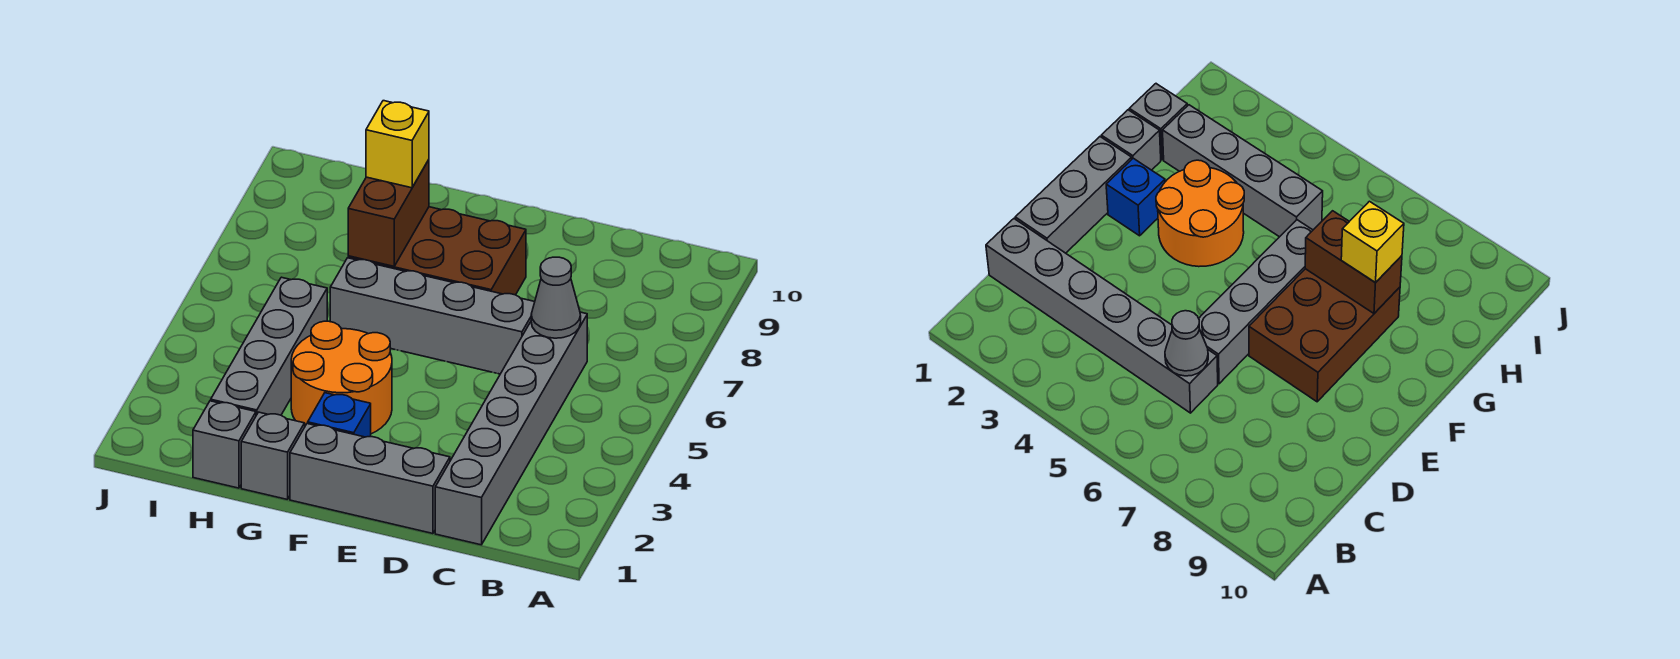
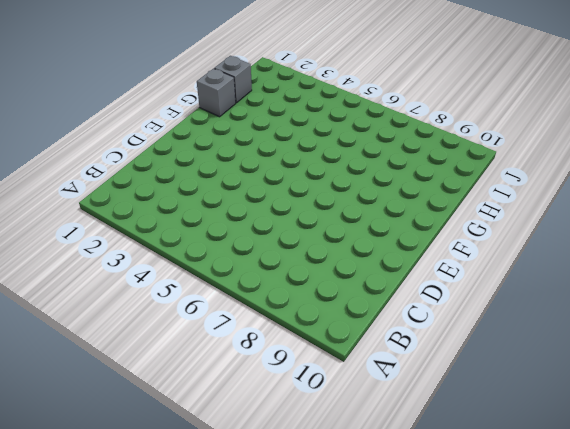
none -> grey brick C1:C6 level 1
none -> grey brick D1:F1 level 1
none -> grey brick D6:G6 level 1

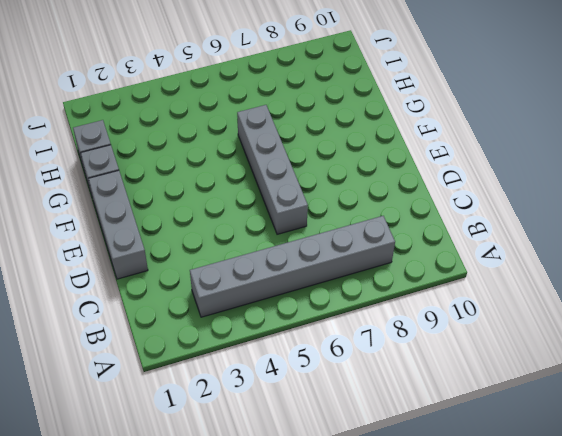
grey brick B3:B8 level 1 -> grey brick C1:C6 level 1
none -> brown brick E7:G8 level 1
none -> blue brick F2 level 1
none -> orange round brick F3:G4 level 1

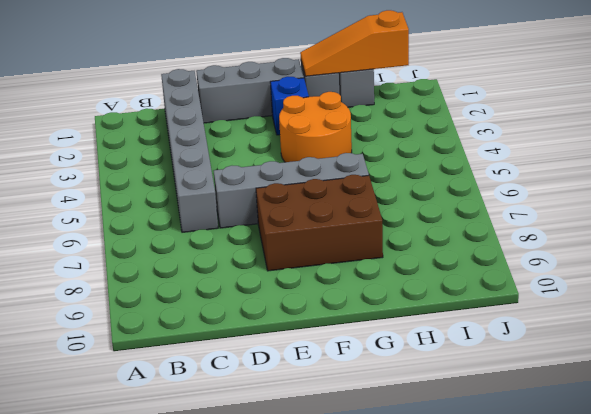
orange slope G1:I1 level 2 top I -> none
none -> grey brick H2:H5 level 1
none -> grey cone C6 level 2
none -> brown brick G7:G8 level 2

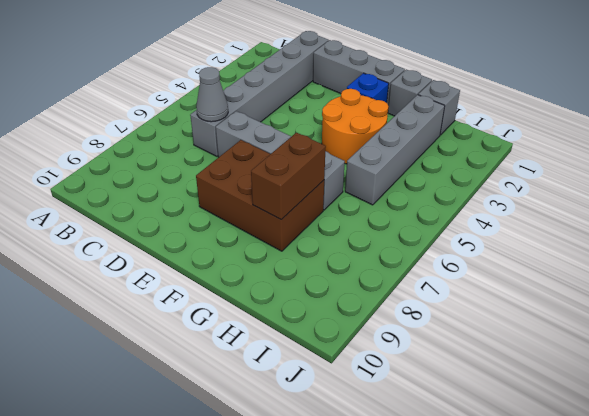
none -> yellow brick G8 level 3

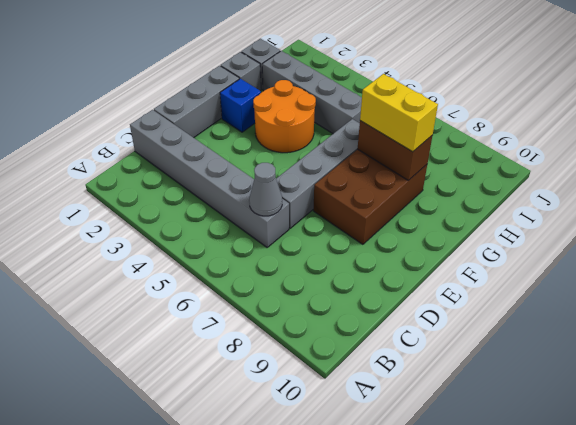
yellow brick G7:G8 level 3 -> yellow brick G8 level 3

